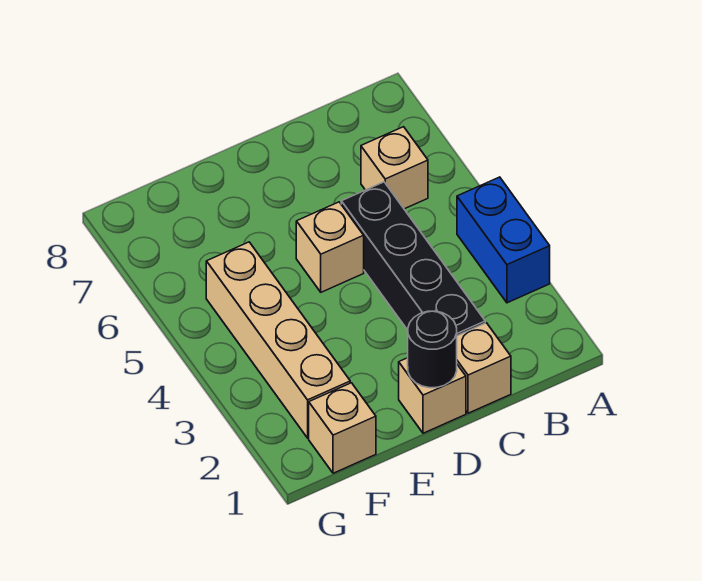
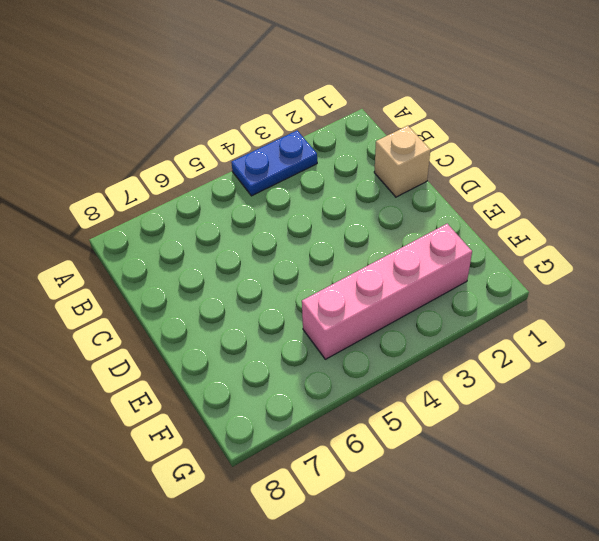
blue plate A3:A4 level 1 -> blue brick A3:A4 level 1
pink brick F2:F5 level 1 -> tan brick F2:F5 level 1
none -> tan brick B6 level 1
none -> black brick C2:C5 level 1

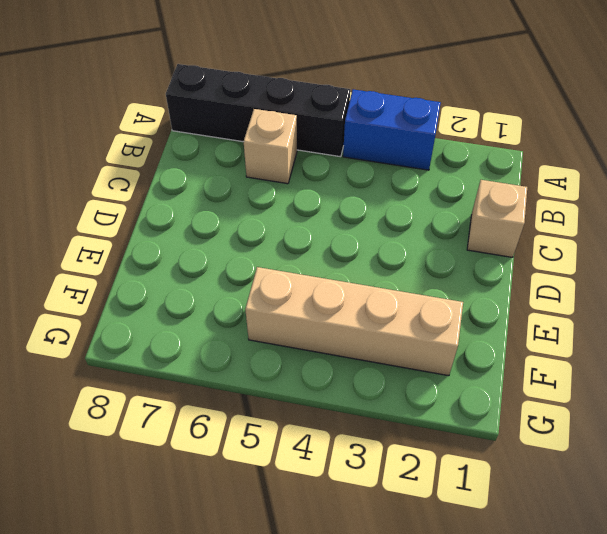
black brick A5:A8 level 1 -> black brick C2:C5 level 1
none -> tan brick D1 level 1
none -> tan brick D5 level 1

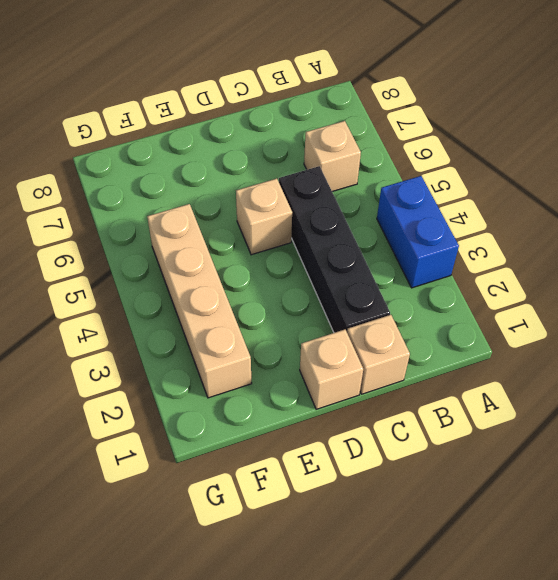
none -> tan brick F1 level 1
none -> black round brick D1 level 2

